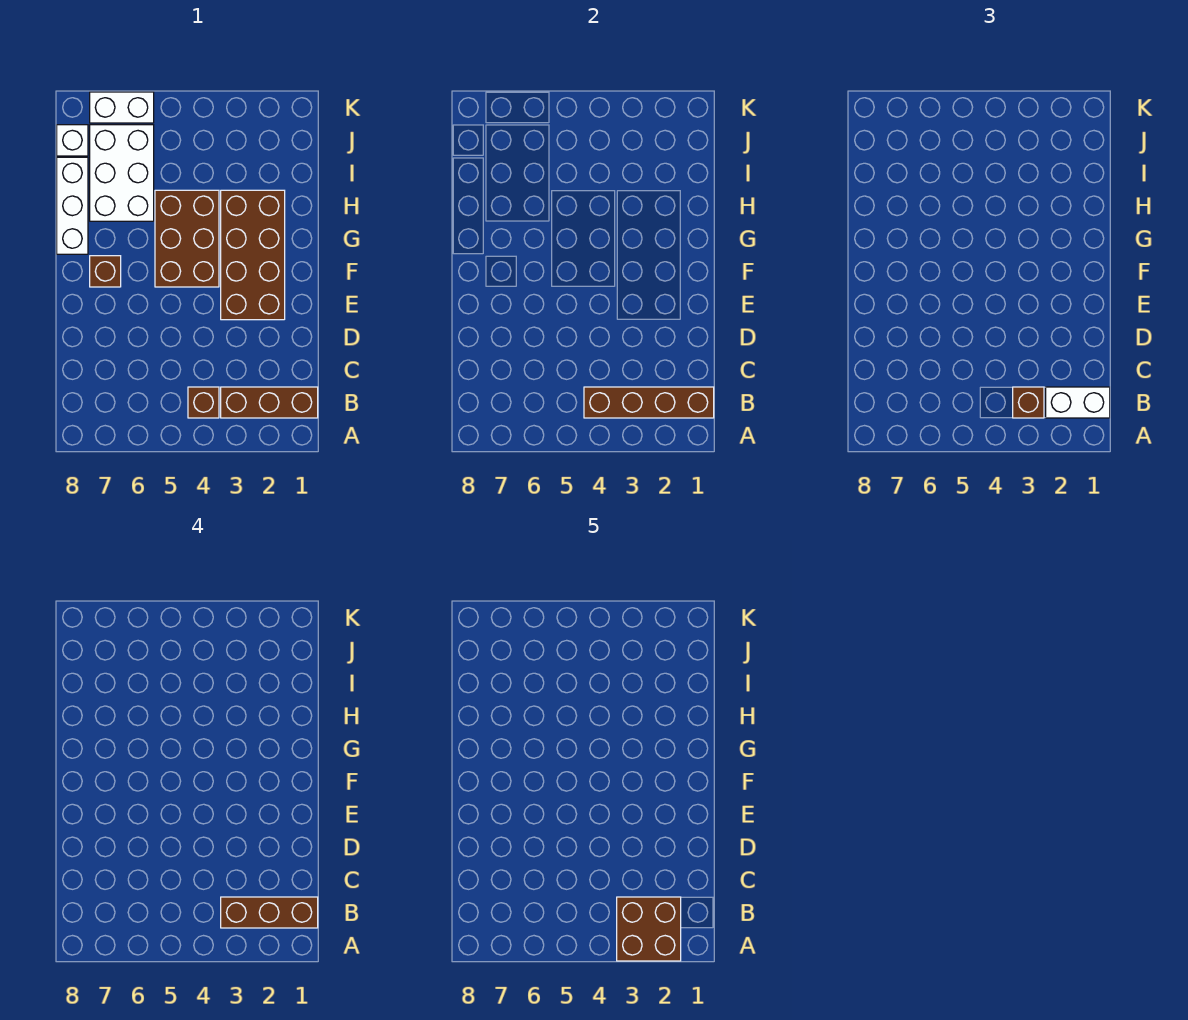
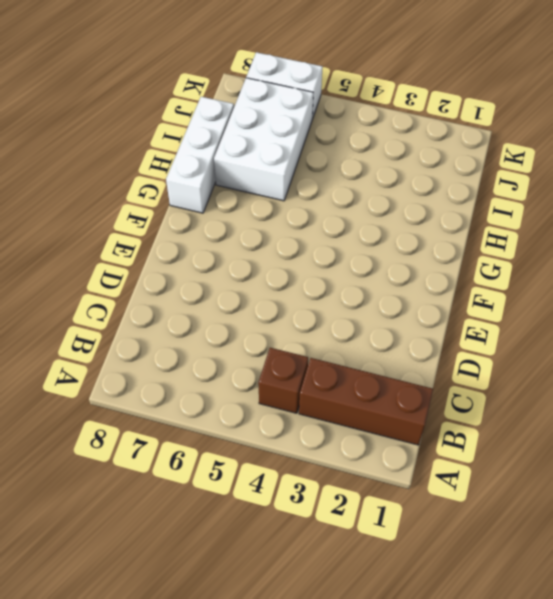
none -> brown brick E2:H3 level 1
none -> brown brick F4:H5 level 1
none -> brown brick F7 level 1

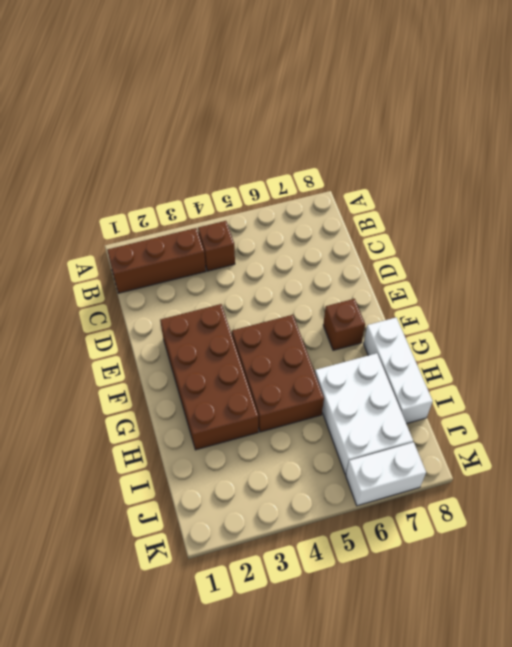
none -> white brick J8 level 1
none -> brown brick B1:B4 level 2
none -> white brick B1:B2 level 3

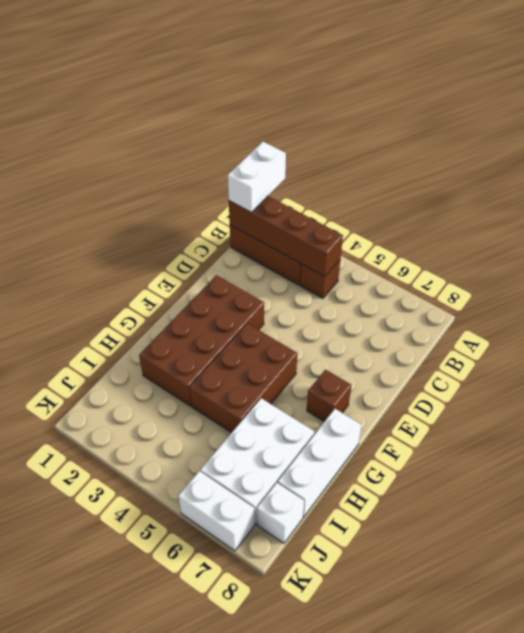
white brick A1:B1 level 3 -> white brick B1:B2 level 3
none -> brown brick B3 level 3
none -> brown brick B1:B3 level 4
none -> brown brick A2:B3 level 5

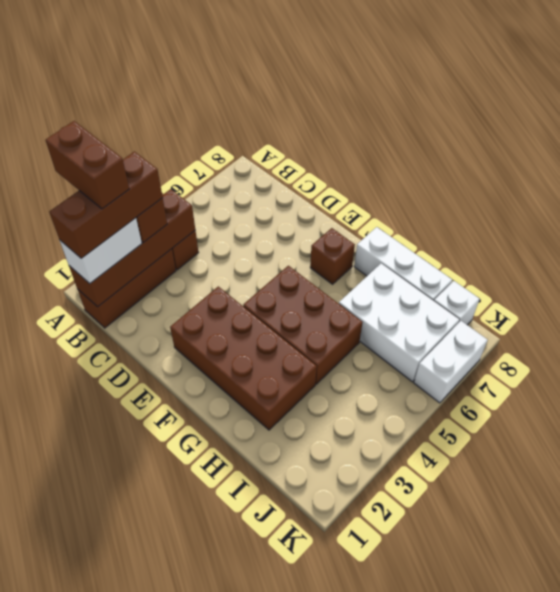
brown brick A2:B2 level 5 -> brown brick A2:B3 level 5

